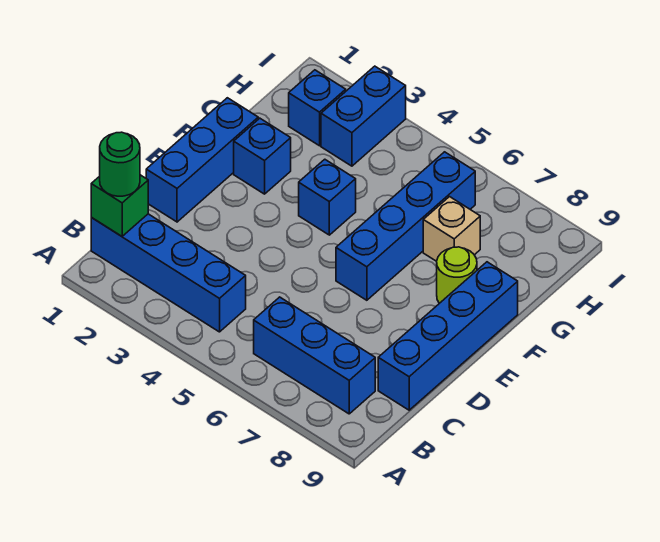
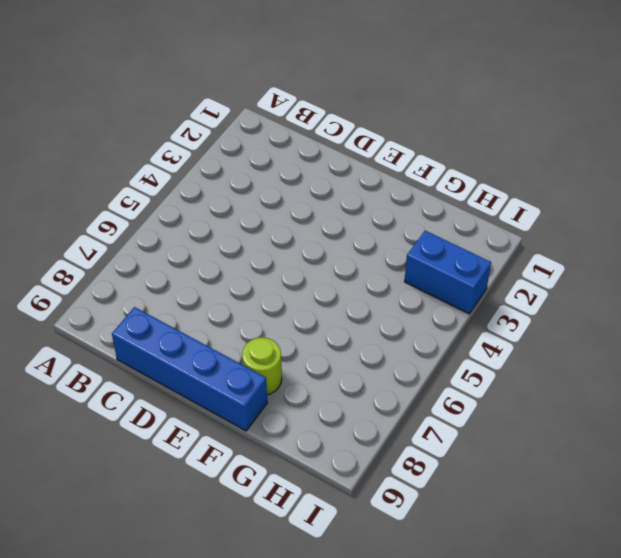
none -> blue brick B1:B4 level 1
none -> blue brick B6:B8 level 1
none -> blue brick D1:F1 level 1

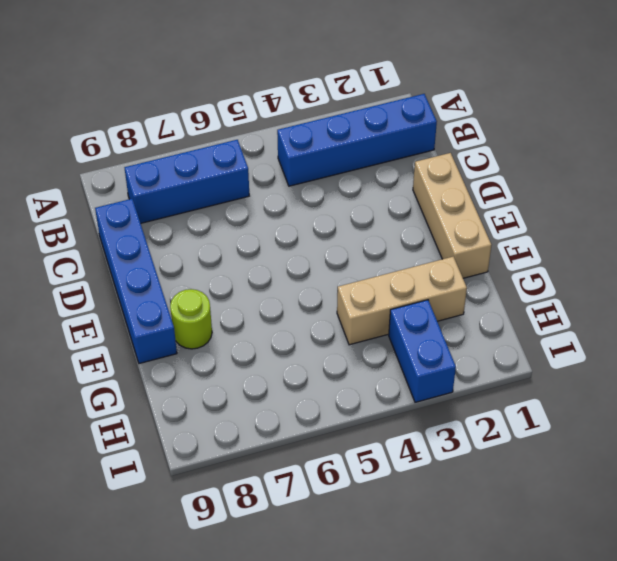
tan brick D1:F1 level 1 -> blue brick D1:F1 level 1
tan brick G2:G4 level 1 -> none
none -> blue brick E6:H6 level 1
none -> blue brick F2 level 1
none -> blue brick F4 level 1

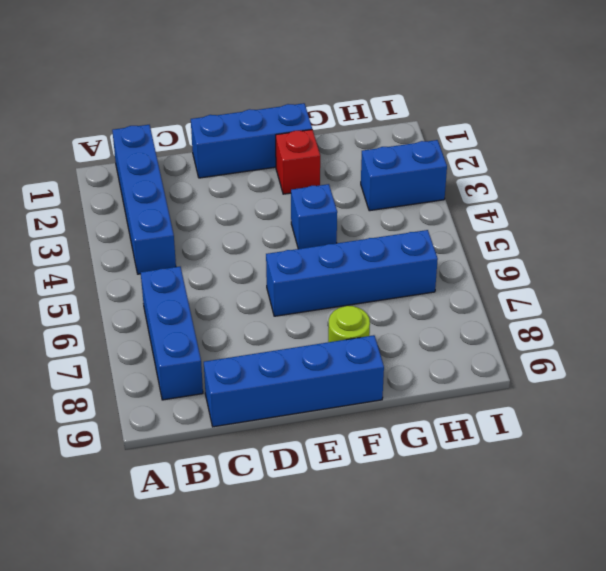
red brick F2 level 1 -> blue brick F2 level 1
none -> tan brick G7 level 1
none -> blue brick H2 level 1
none -> green brick B1 level 2

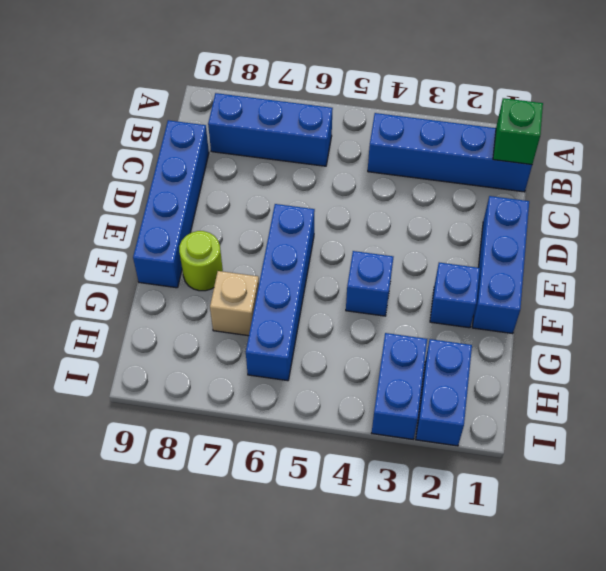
blue brick H2:I2 level 1 -> blue brick H2 level 1
none -> green round brick B1 level 3

